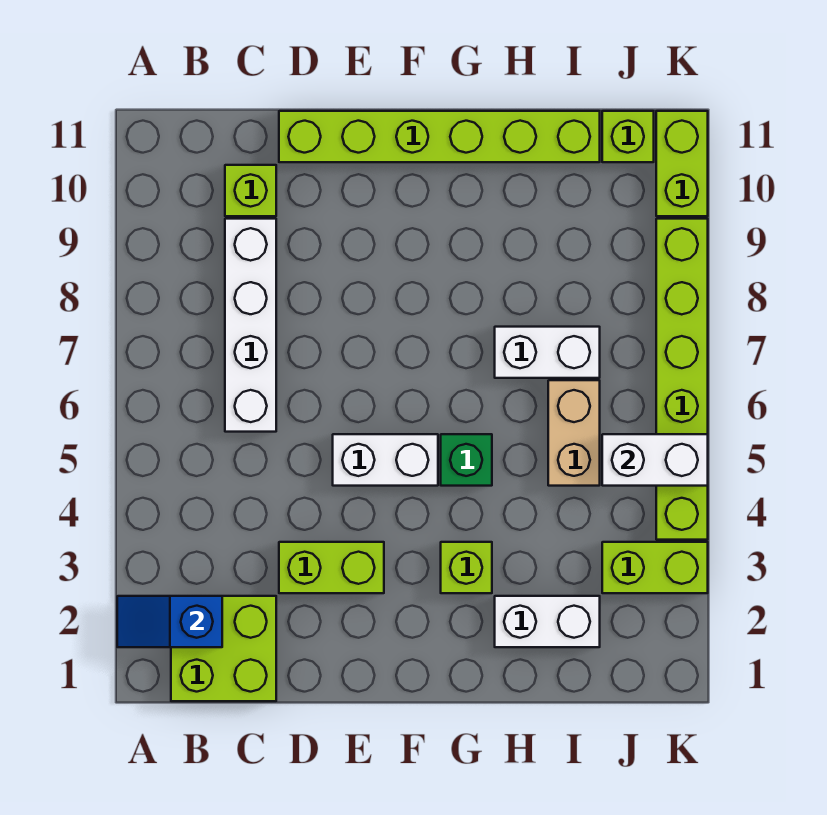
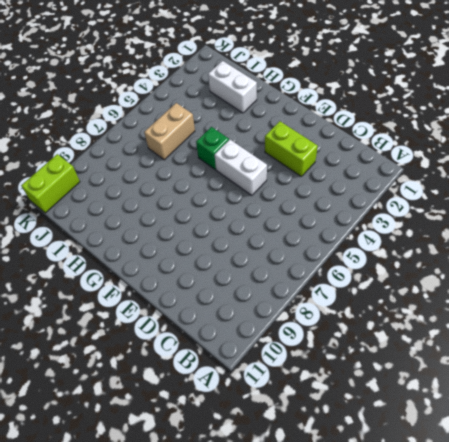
none -> lime brick B1:C2 level 1
none -> white brick C6:C9 level 1
none -> lime brick C10 level 1

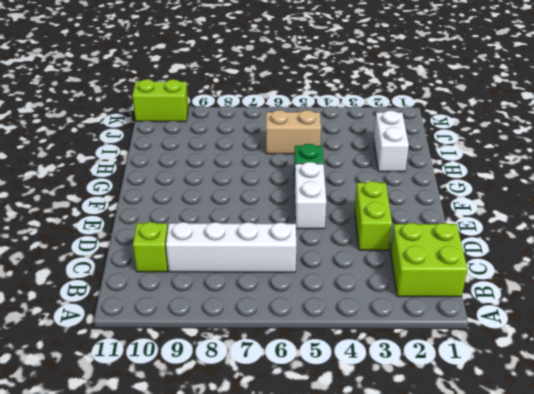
none -> lime brick D11:I11 level 1
none -> lime brick G3 level 1
none -> white brick H7:I7 level 1

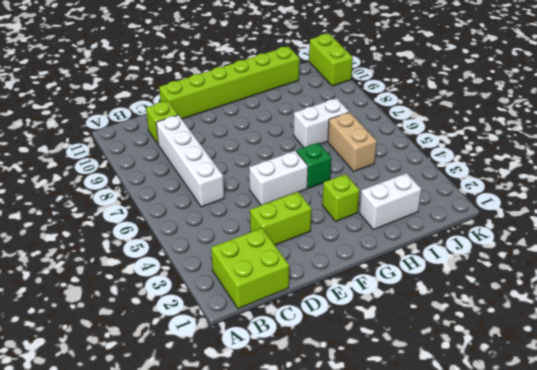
none -> lime brick J3:K3 level 1
none -> lime brick J11 level 1
none -> lime brick K4:K9 level 1

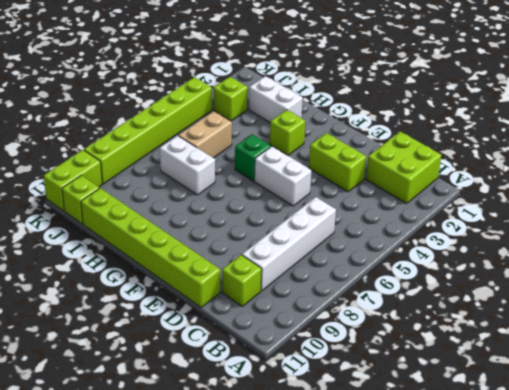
lime brick J3 level 1 -> lime brick J3:K3 level 1
none -> blue slope A2:B2 level 2 top B
none -> white brick J5:K5 level 2

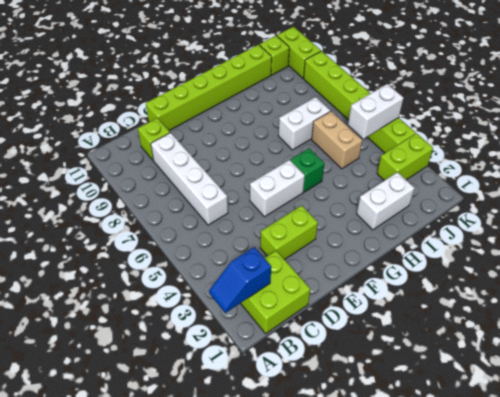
none -> lime brick G3 level 1

